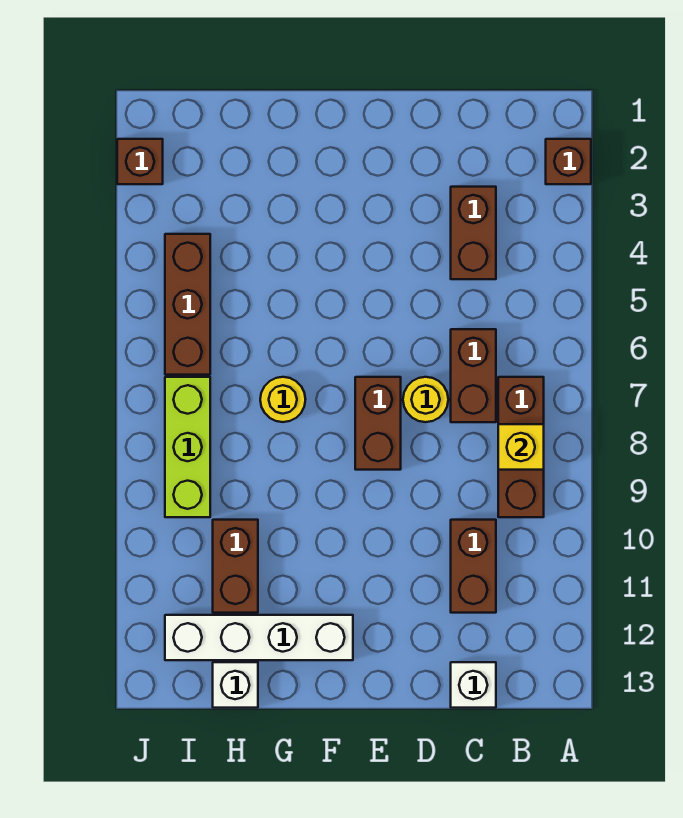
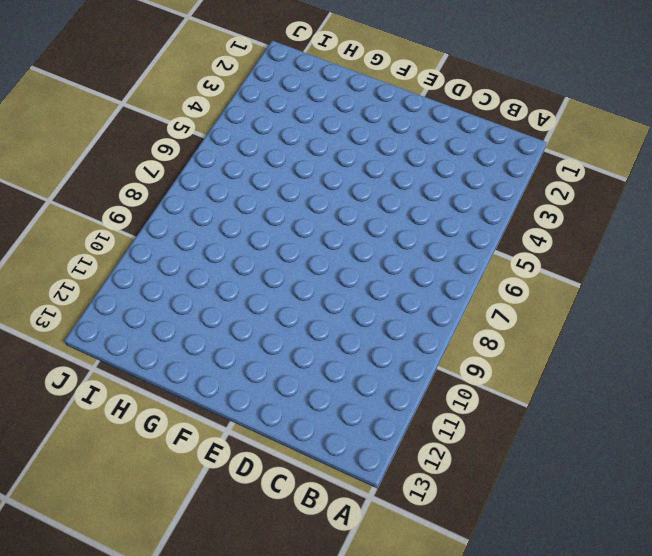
none -> brown brick A2 level 1
none -> brown brick B7:B9 level 1
none -> brown brick C3:C4 level 1

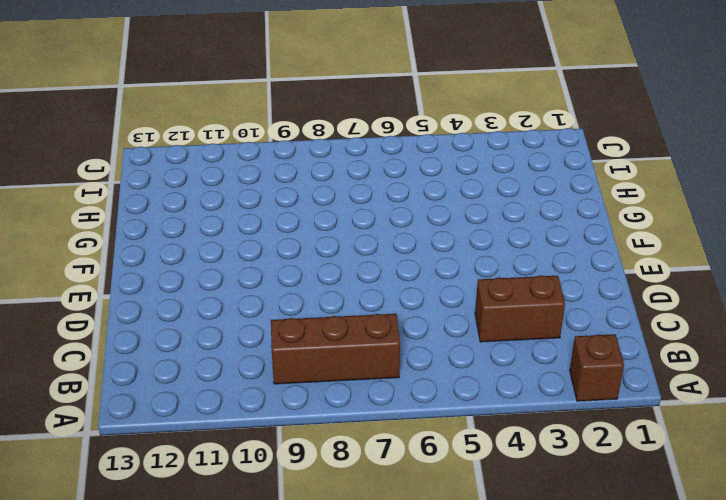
none -> brown brick C6:C7 level 1
none -> brown brick C10:C11 level 1
none -> white brick C13 level 1

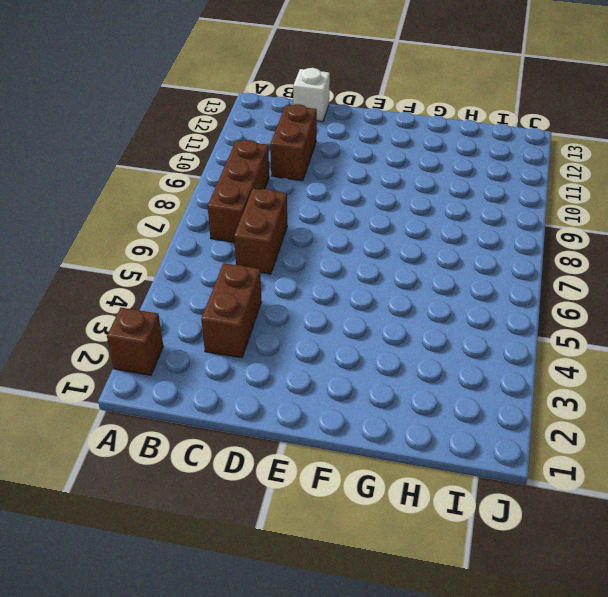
none -> yellow round brick D7 level 1
none -> brown brick E7:E8 level 1
none -> white brick F12:I12 level 1

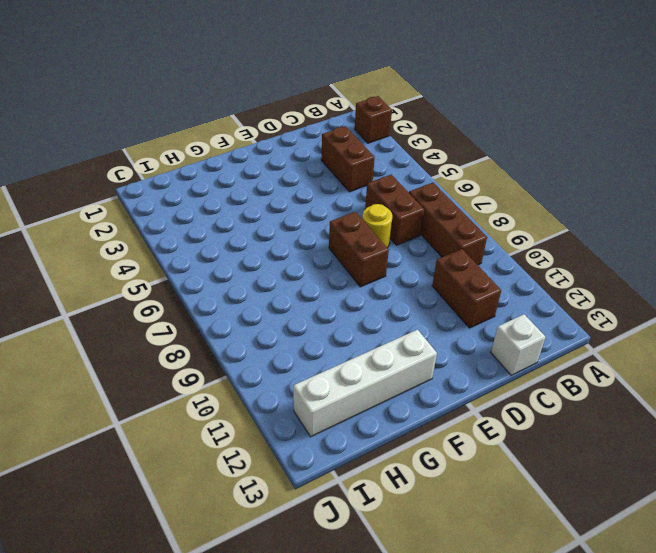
none -> yellow round brick G7 level 1
none -> brown brick H10:H11 level 1
none -> white brick H13 level 1

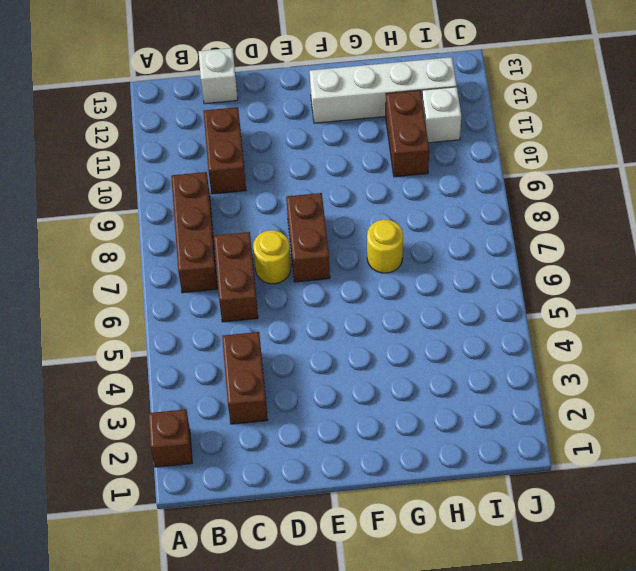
white brick I11 level 1 -> white brick H13 level 1
none -> brown brick I4:I6 level 1
none -> lime brick I7:I9 level 1
none -> brown brick J2 level 1

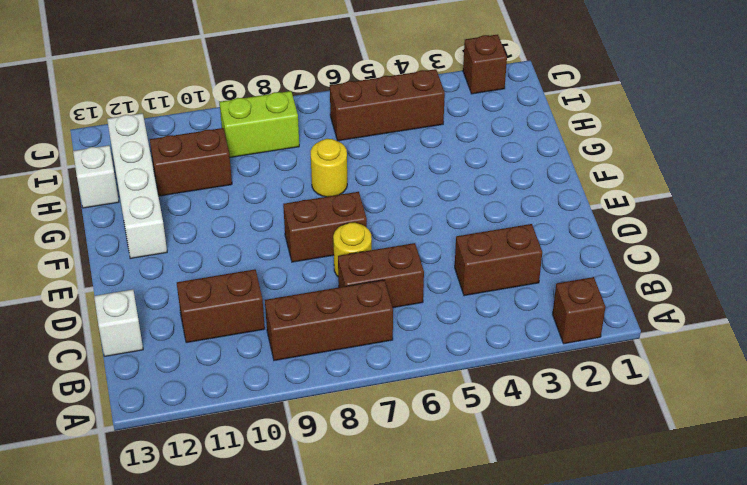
lime brick I8:I9 level 1 -> lime brick I7:I9 level 1
none -> yellow brick B8 level 2

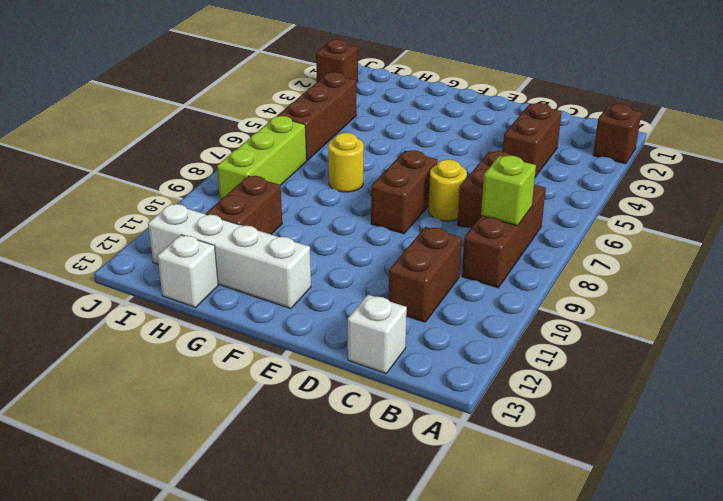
lime brick B8 level 2 -> yellow brick B8 level 2

